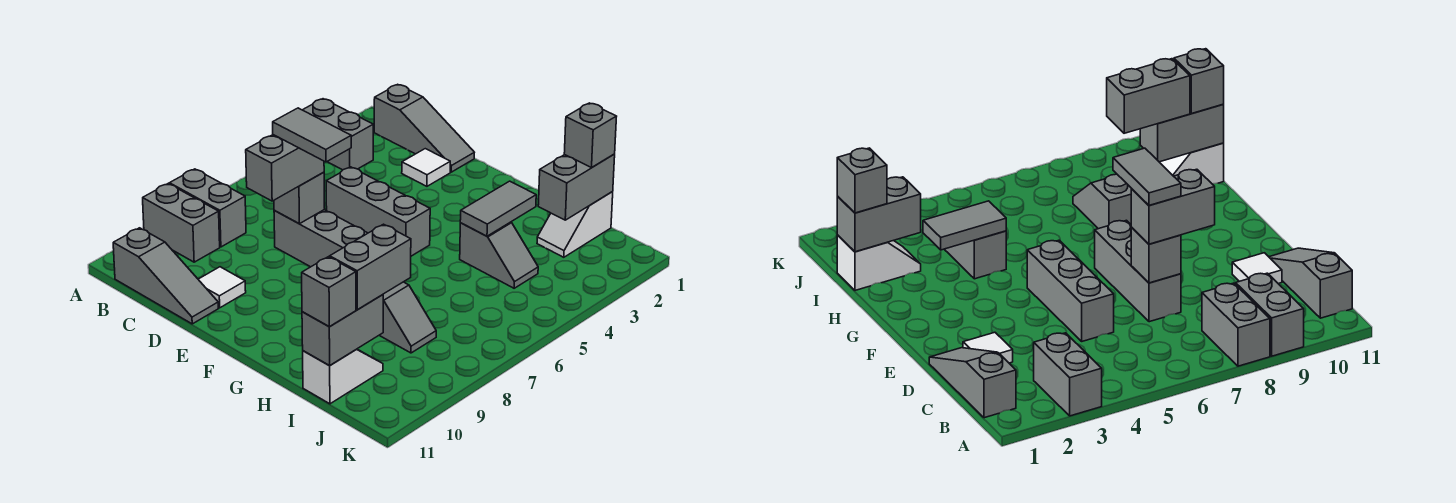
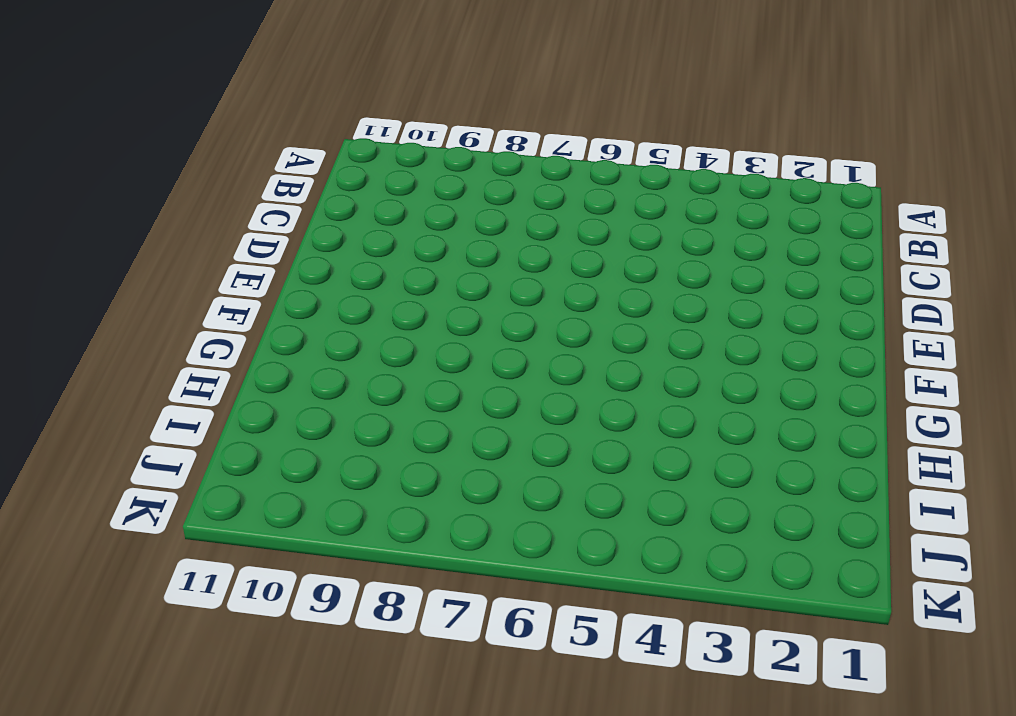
none -> grey brick A3:B3 level 1
none -> grey brick A8:B8 level 1
none -> grey brick A9:B9 level 1

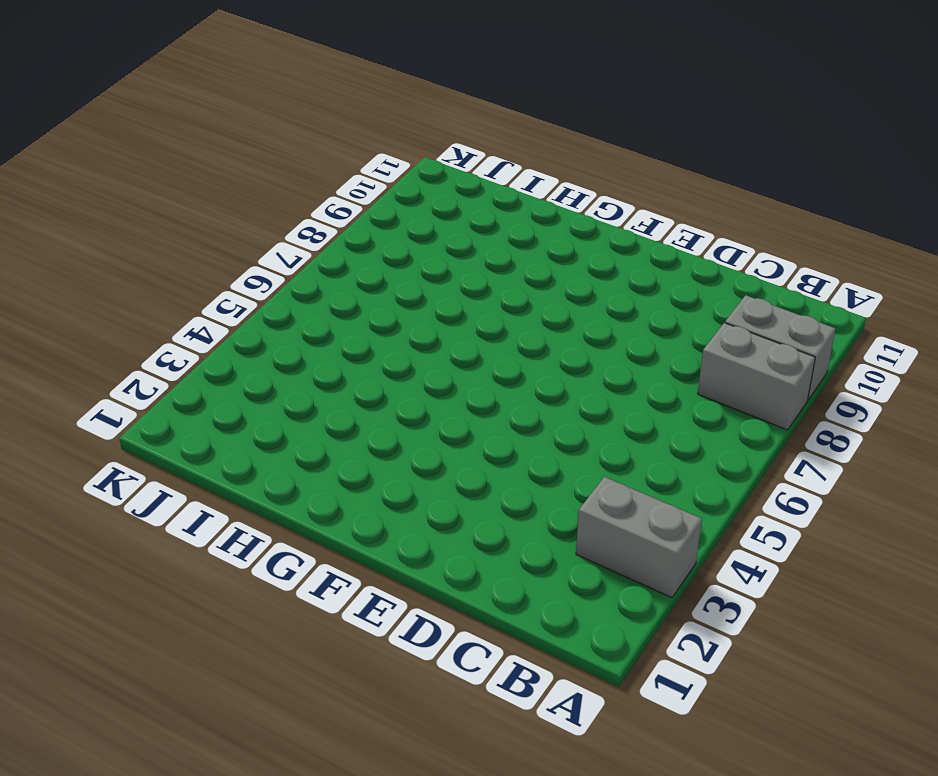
none -> grey slope B1:D1 level 1 top B
none -> grey slope B11:D11 level 1 top B
none -> white tile D2 level 1

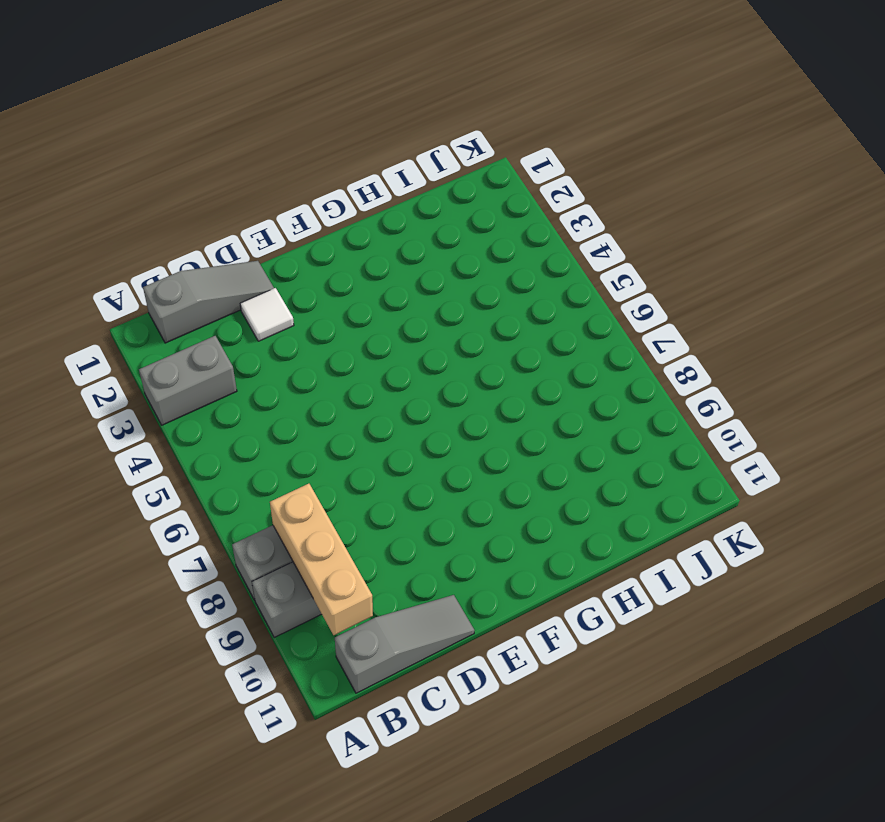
tan brick B8:B10 level 2 -> none
none -> grey brick D5:F5 level 1
none -> grey brick D7:F7 level 1
none -> white tile D10 level 1

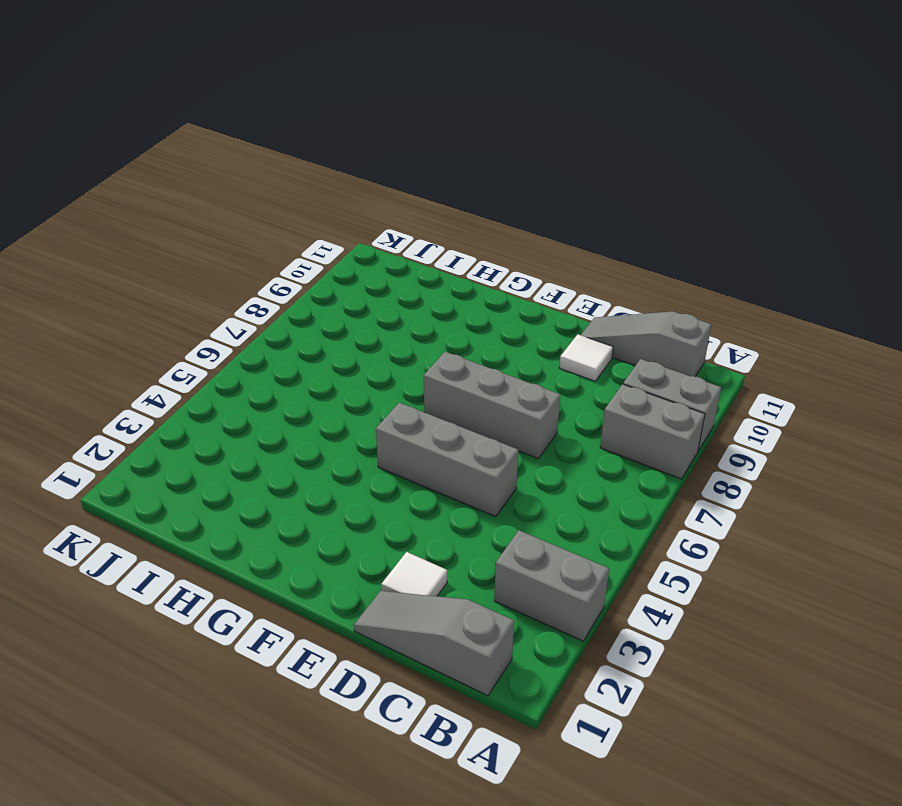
none -> grey slope H4:I4 level 1 top H
none -> grey slope H8:I8 level 1 top H
none -> white slope I1:I2 level 1 top 1

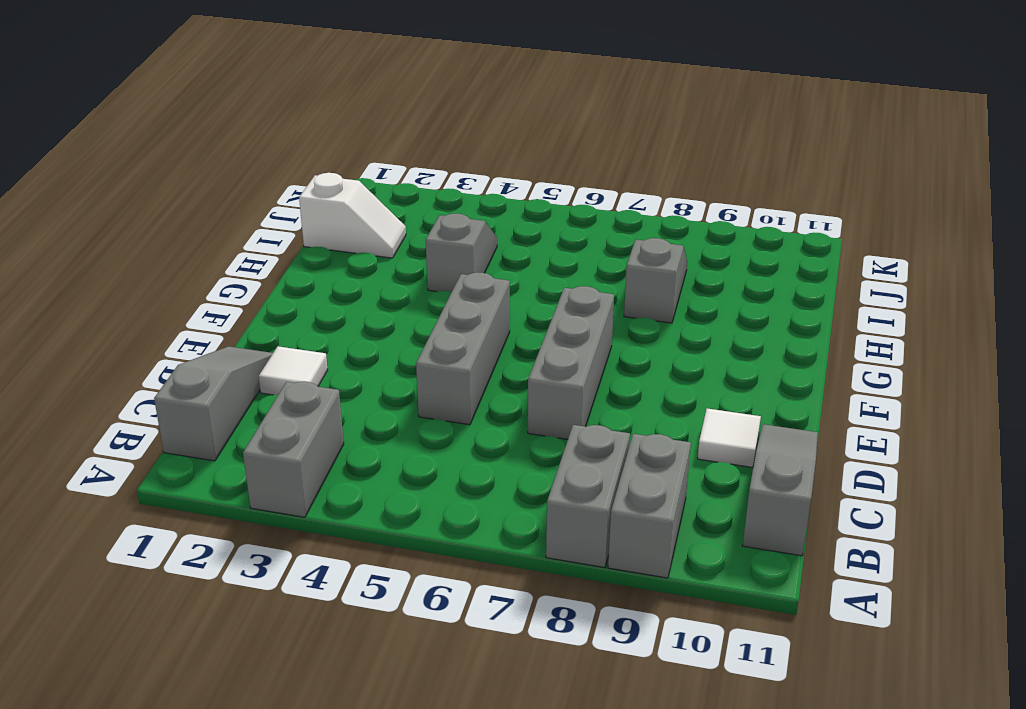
none -> white slope I10:I11 level 1 top 11
none -> grey brick D7 level 2
none -> grey tile H3:H4 level 2

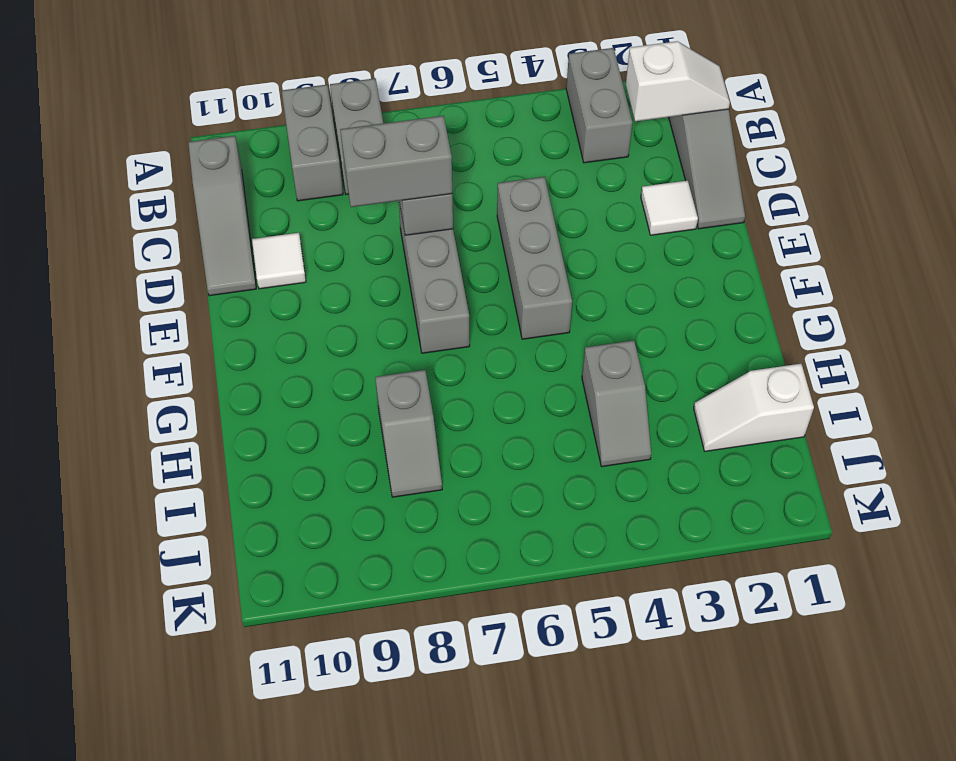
white slope B1:B2 level 2 top 2 -> white slope I10:I11 level 1 top 11
none -> grey tile H3:H4 level 2
none -> grey brick I1:I2 level 2
none -> grey brick I10:I11 level 2

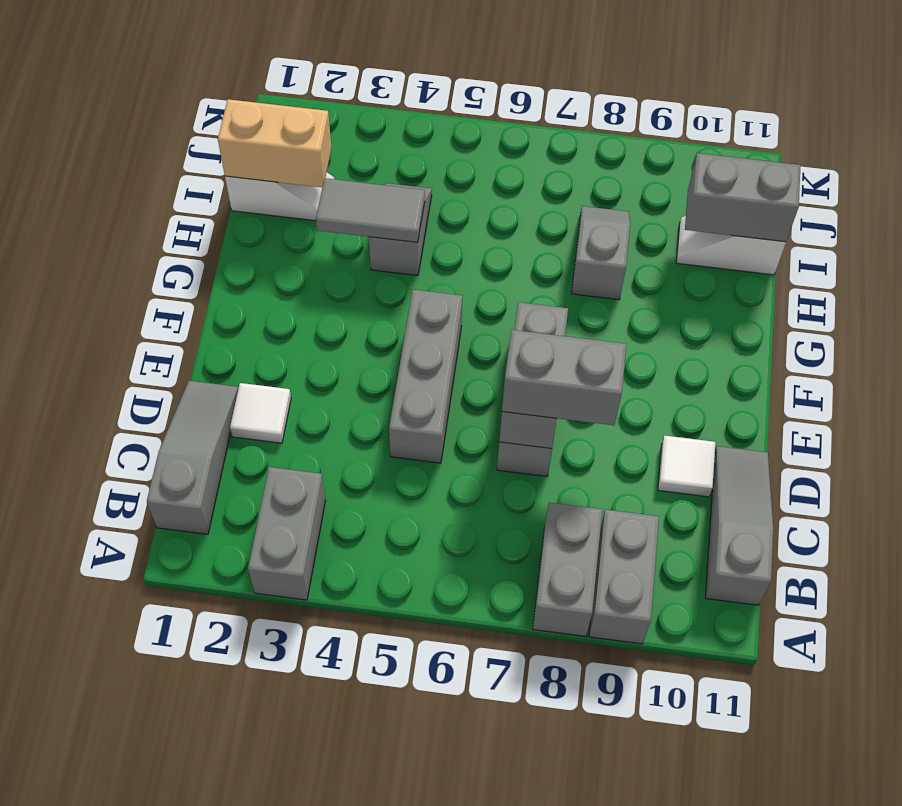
tan brick I1:I2 level 2 -> grey brick I1:I2 level 2
none -> grey brick I1 level 3
none -> grey brick I9:I10 level 3
none -> grey brick I11 level 3

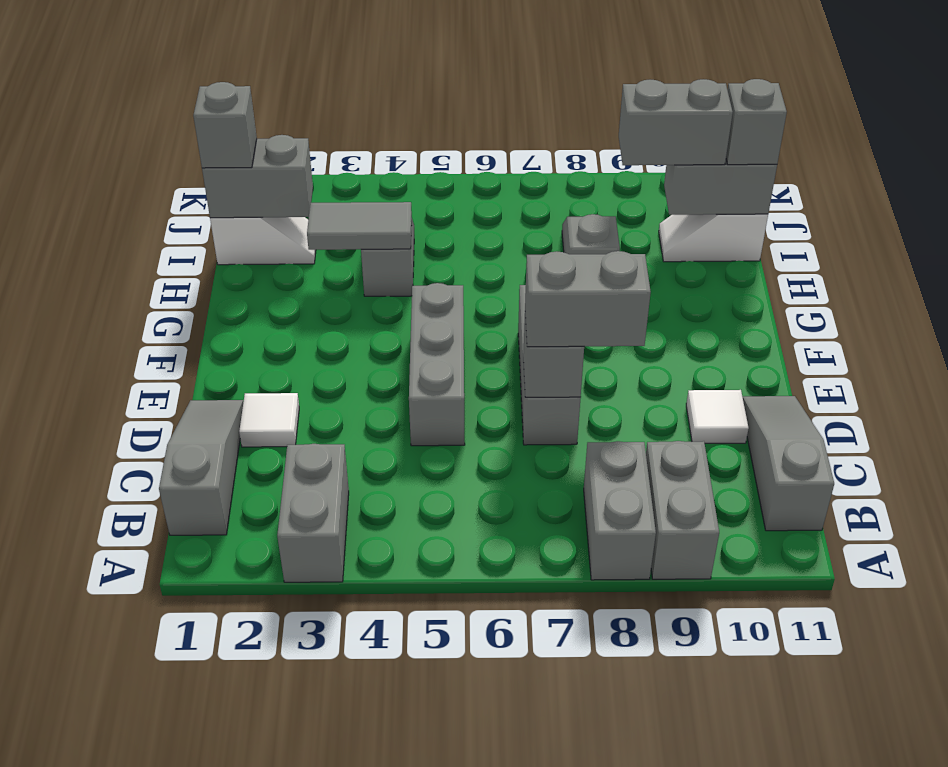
none -> grey tile D7:E7 level 4

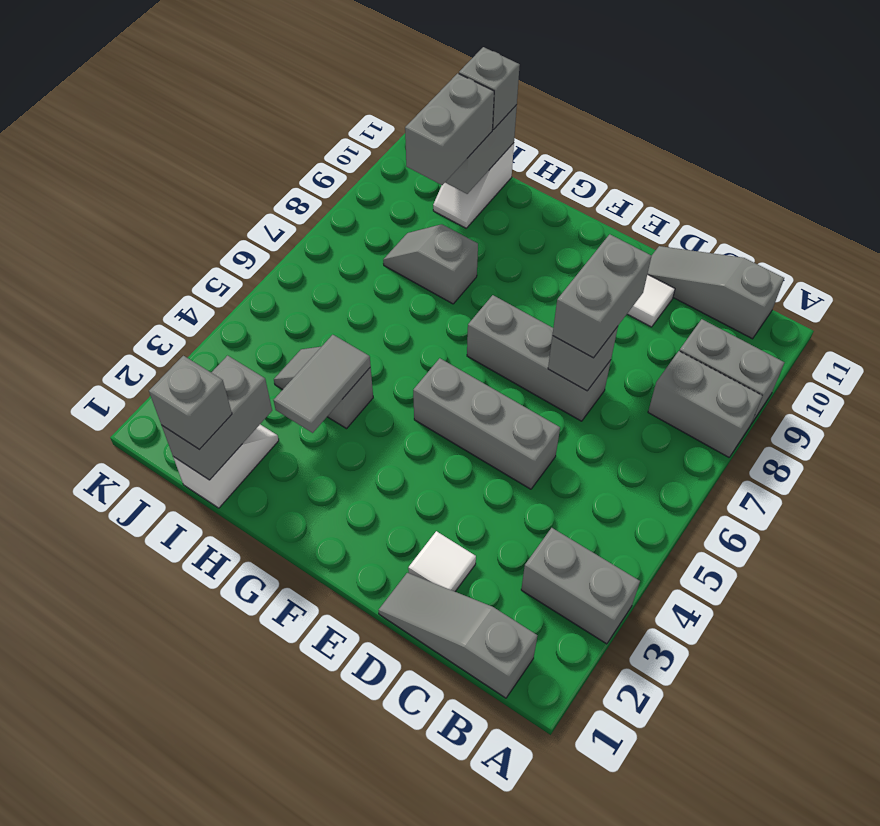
none -> grey tile D7:E7 level 4

